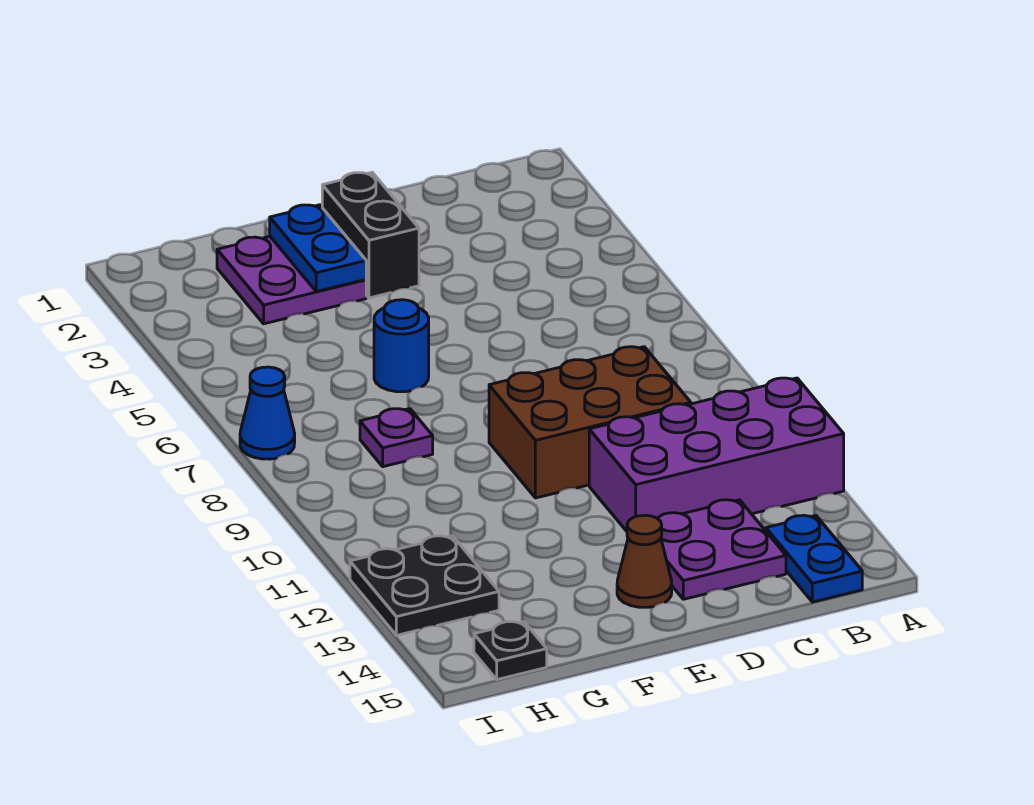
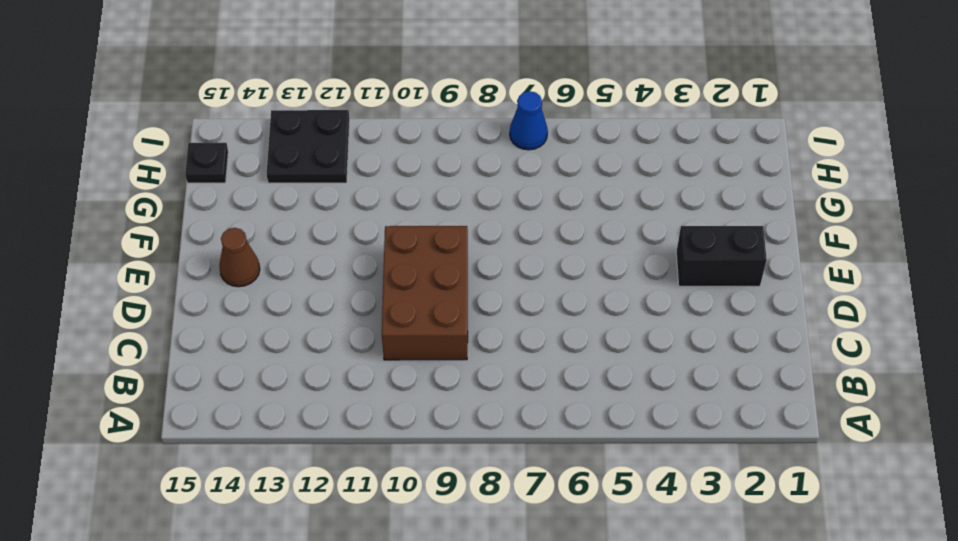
none -> purple brick A11:D12 level 1
none -> blue plate B14:B15 level 1
none -> purple plate C13:D14 level 1

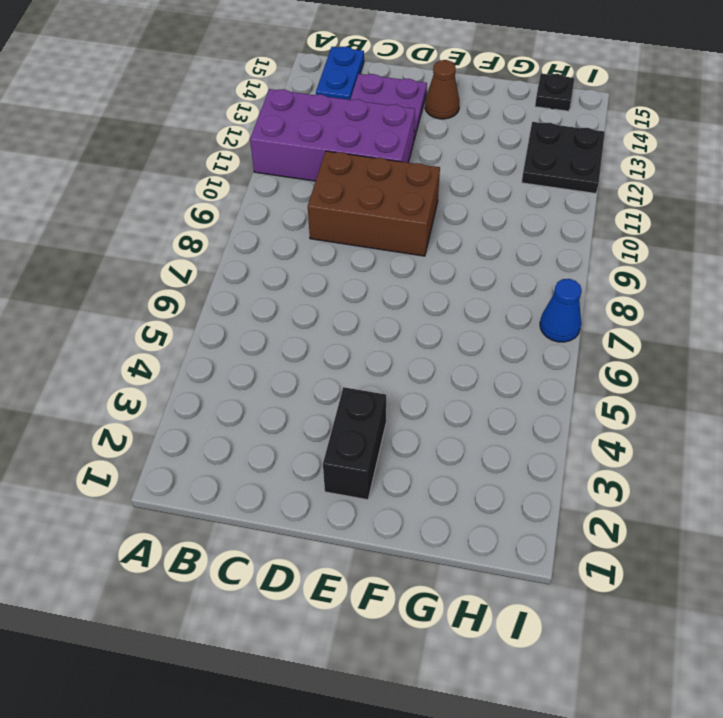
none -> purple plate F2:G3 level 1
none -> blue round brick F6 level 1
none -> purple plate G8 level 1

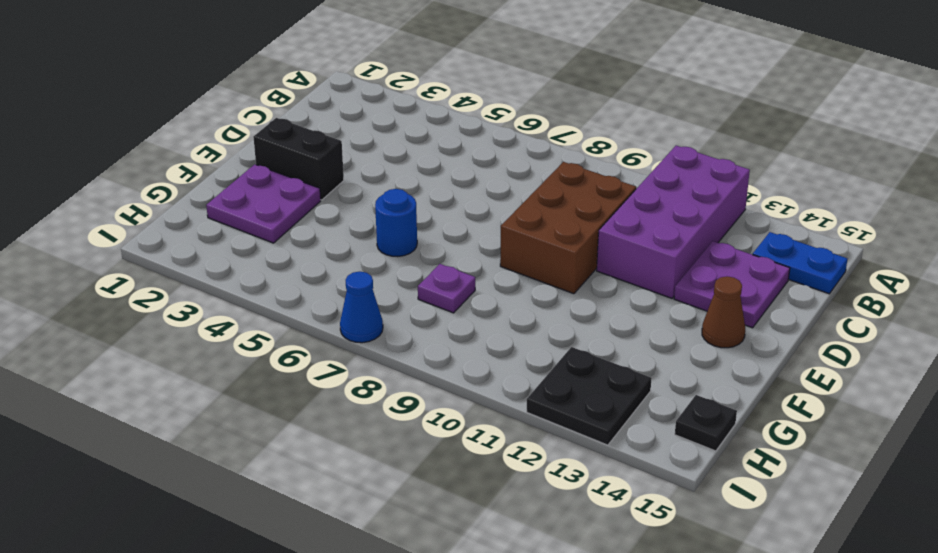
none -> blue plate F2:F3 level 2

